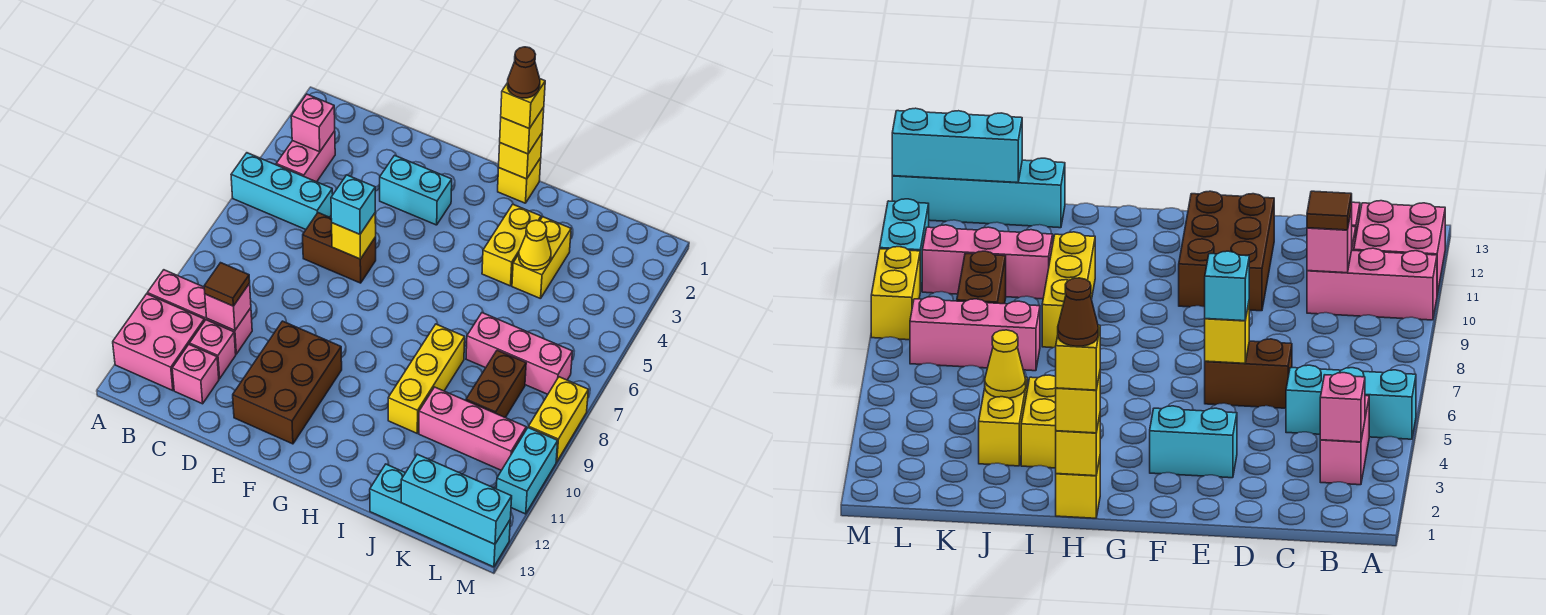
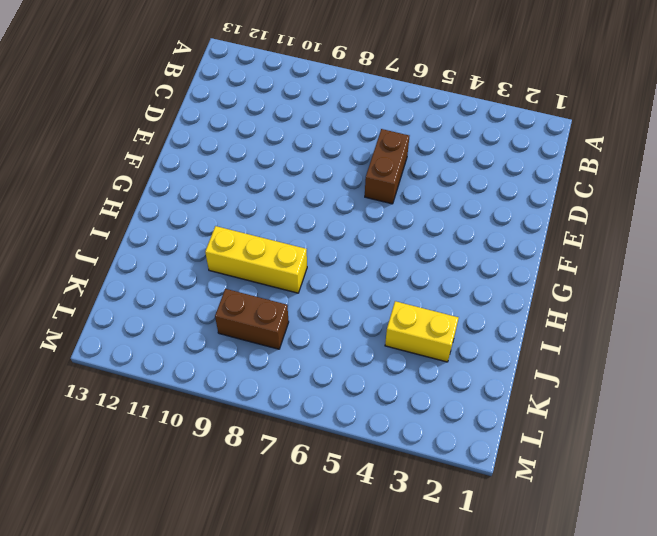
none -> cyan brick A5:C5 level 1
none -> pink brick A10:C10 level 1
none -> pink brick A11:B12 level 1
none -> pink brick B3:B4 level 1

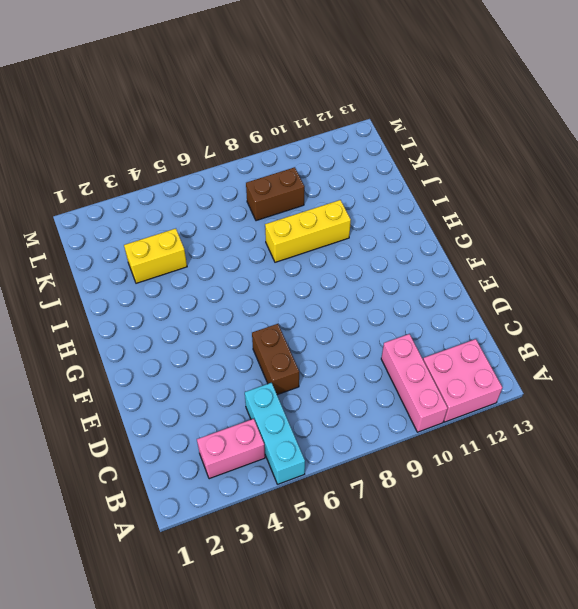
none -> pink brick C11 level 1
none -> pink brick C12 level 1
none -> cyan brick E3:F3 level 1
none -> brown brick E10:F12 level 1

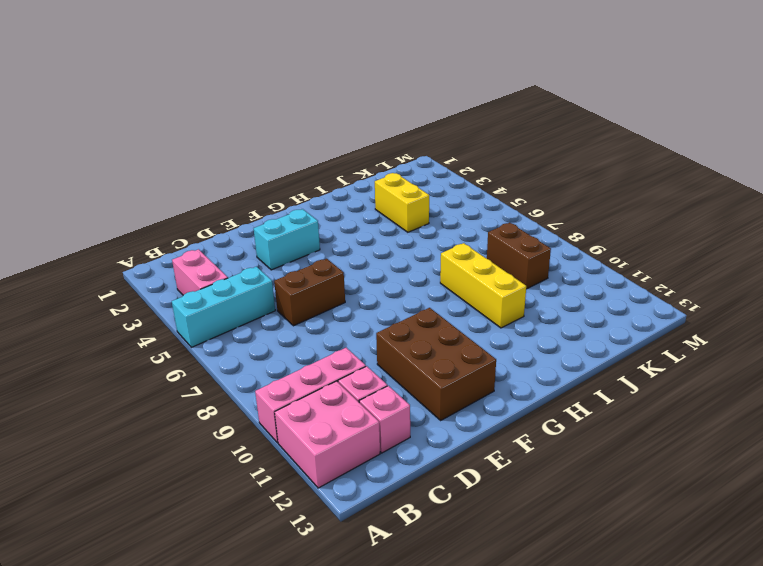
none -> yellow brick H1 level 1
none -> yellow brick I3:I4 level 1
none -> pink brick J7:L7 level 1
none -> pink brick J10:L10 level 1

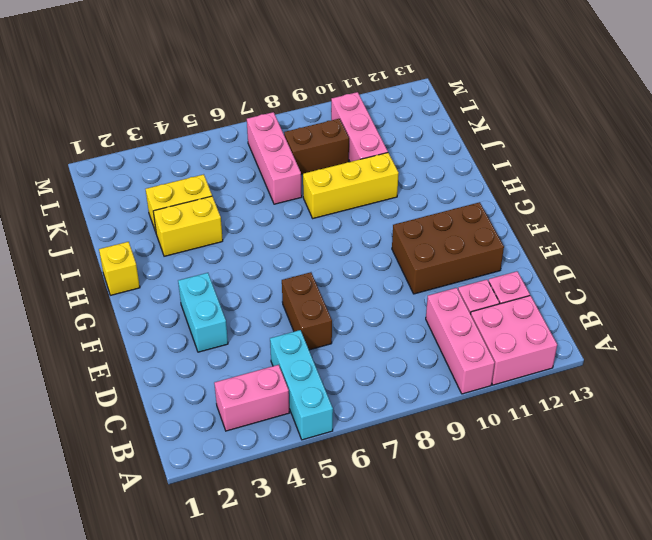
none -> cyan brick J13:M13 level 1
none -> yellow brick M8:M9 level 1
none -> cyan brick M10:M11 level 1
none -> pink brick B3 level 2

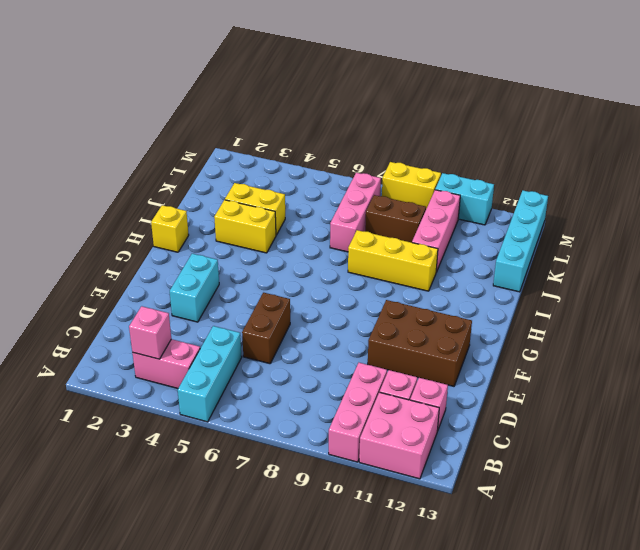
none -> pink brick C10 level 2
none -> yellow brick E6 level 2
none -> yellow brick H1 level 2
none -> yellow cone J4 level 2

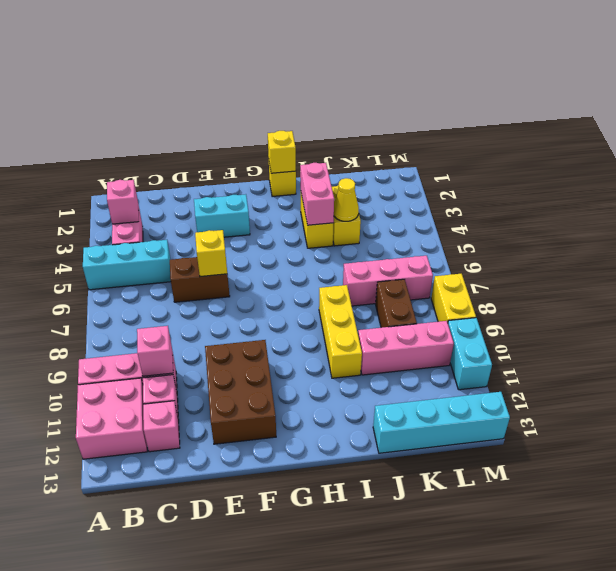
pink brick I3:I4 level 2 -> none
none -> cyan brick K13:M13 level 2
none -> brown tile C10 level 3
none -> cyan brick E6 level 3
none -> yellow brick H1 level 3

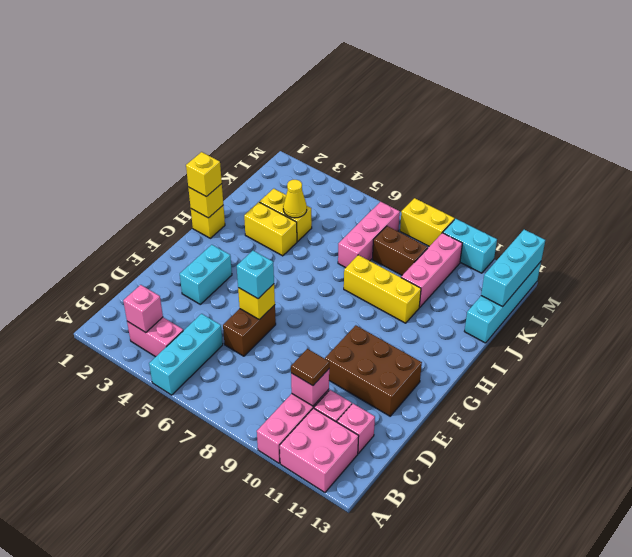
none -> yellow brick H1 level 4
none -> brown cone H1 level 5

